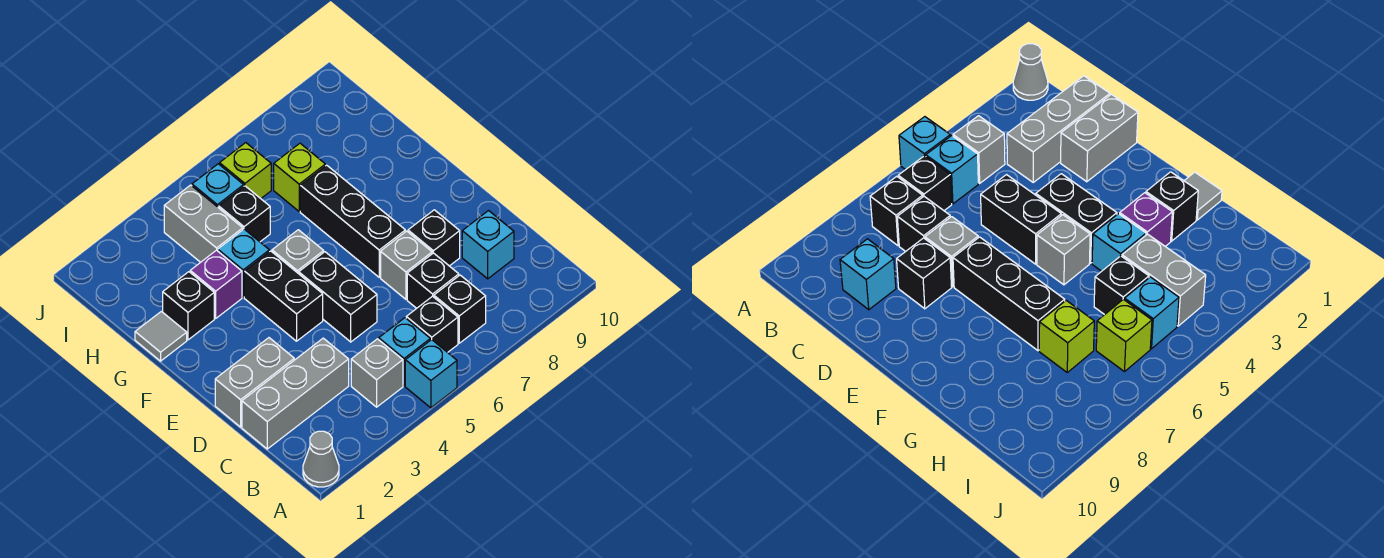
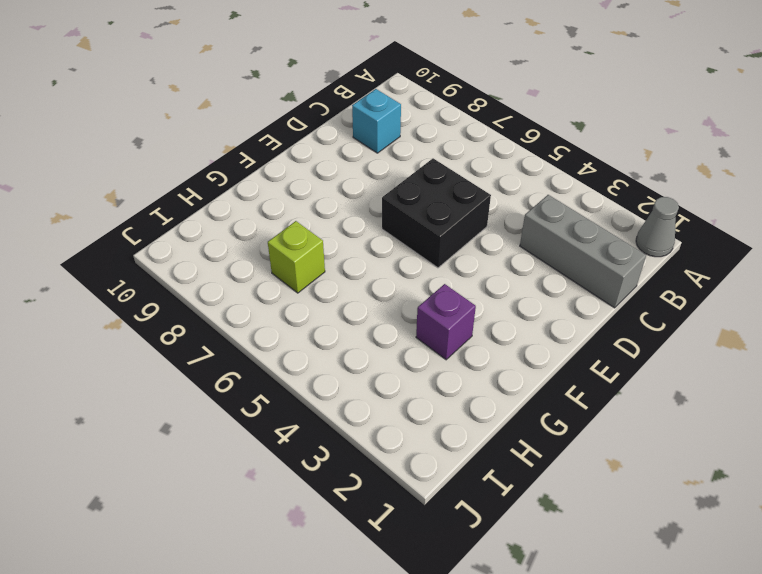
black brick D5:E6 level 1 -> black brick D5:E5 level 1
none -> cyan brick A5 level 1
none -> grey brick B4 level 1
none -> cyan brick B5 level 1

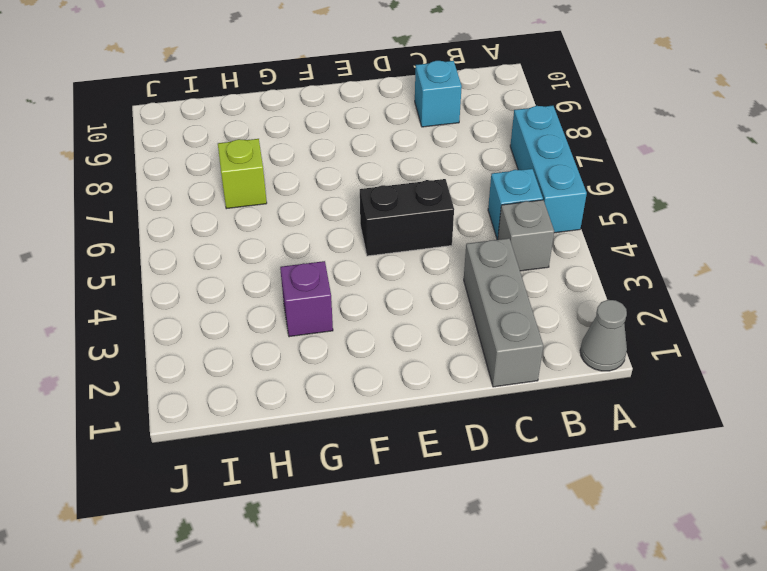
cyan brick A5:A7 level 1 -> cyan brick A5 level 1
none -> black brick B6 level 1
none -> black brick B7 level 1
none -> black brick C7 level 1

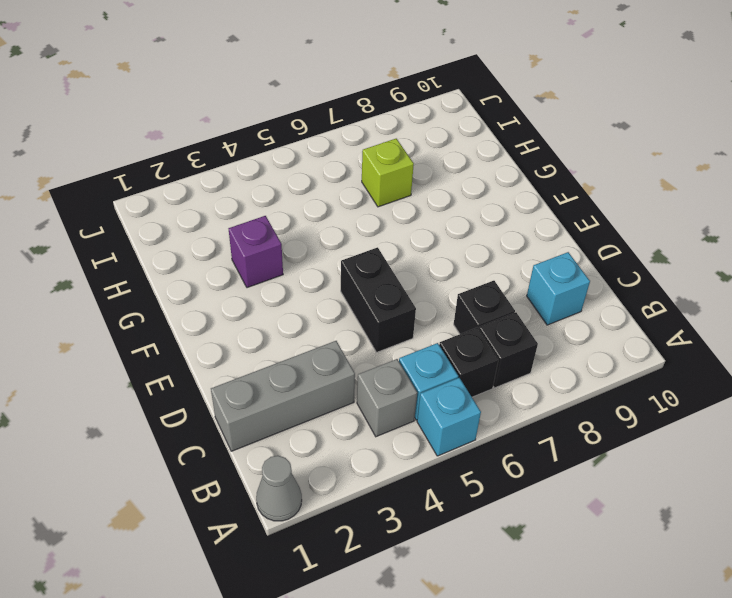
none -> grey brick D1:D2 level 1
none -> grey brick D7 level 1
none -> black brick D8 level 1

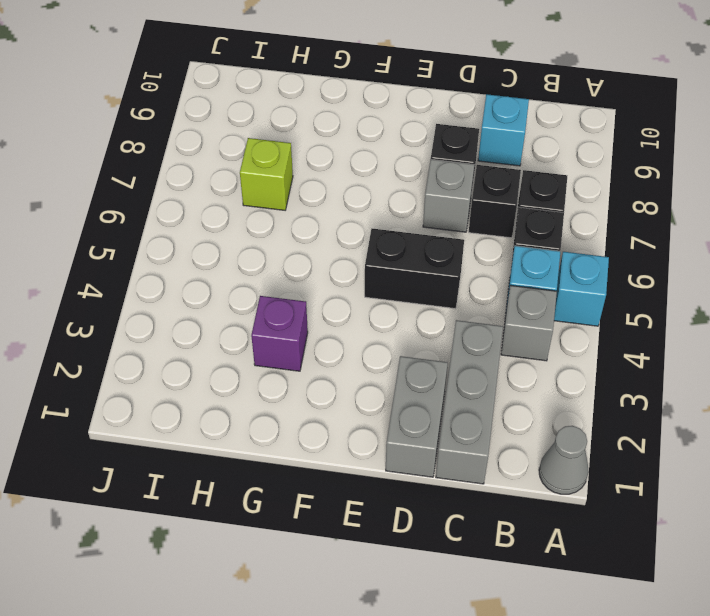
none -> black brick E4:F4 level 1
none -> black brick E7:G7 level 1
none -> grey brick F5 level 1

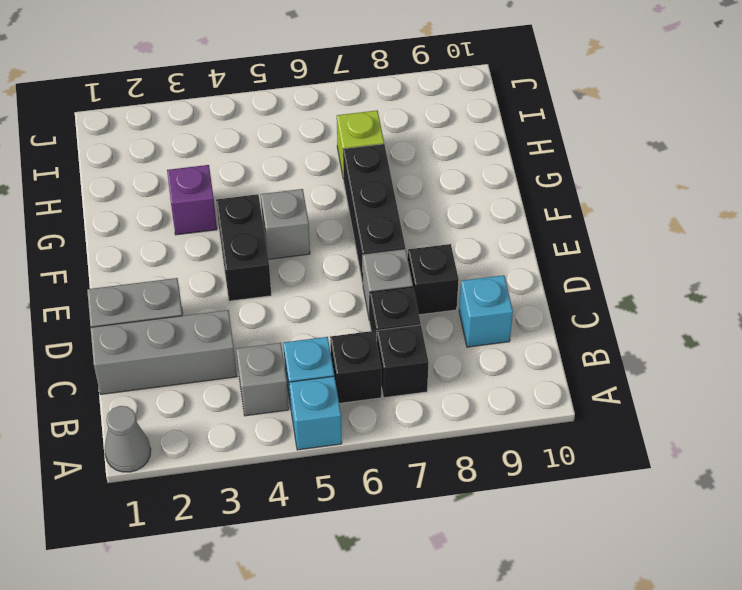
none -> black brick D5:E5 level 1
none -> grey tile G1 level 1
none -> black brick G2 level 1

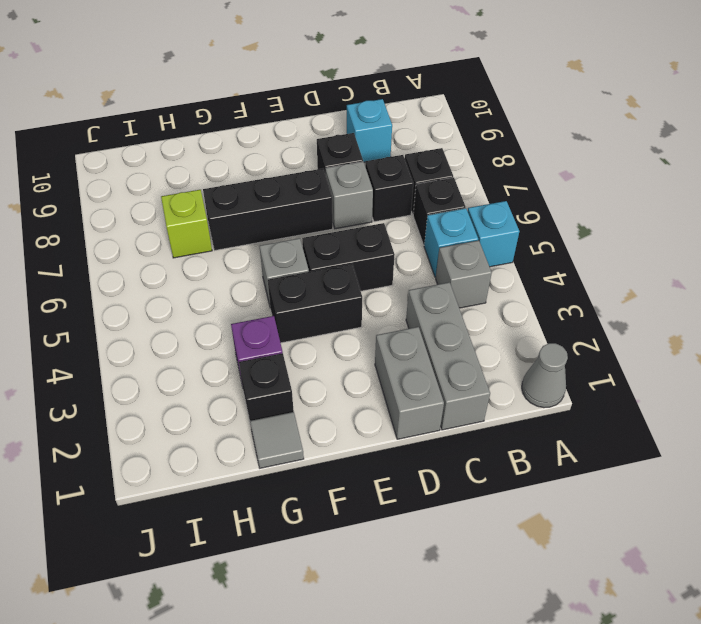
none -> cyan brick G4 level 1
none -> grey brick H4:I4 level 1
none -> black brick H5 level 1

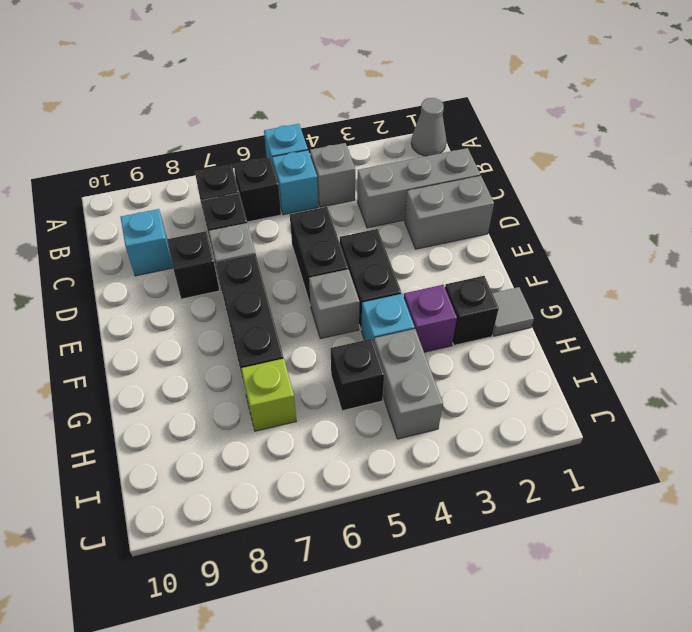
none -> cyan brick I5 level 1
none -> lime brick I6 level 1

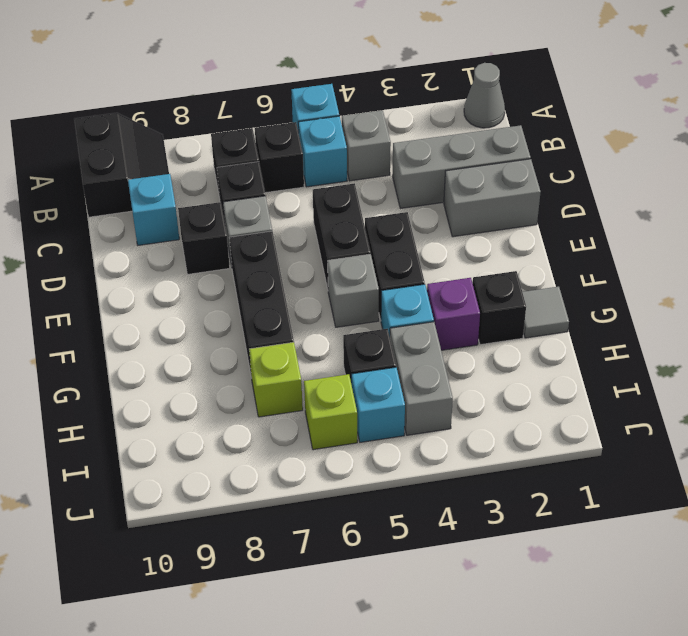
black slope A9:B10 level 1 top 10 -> none

